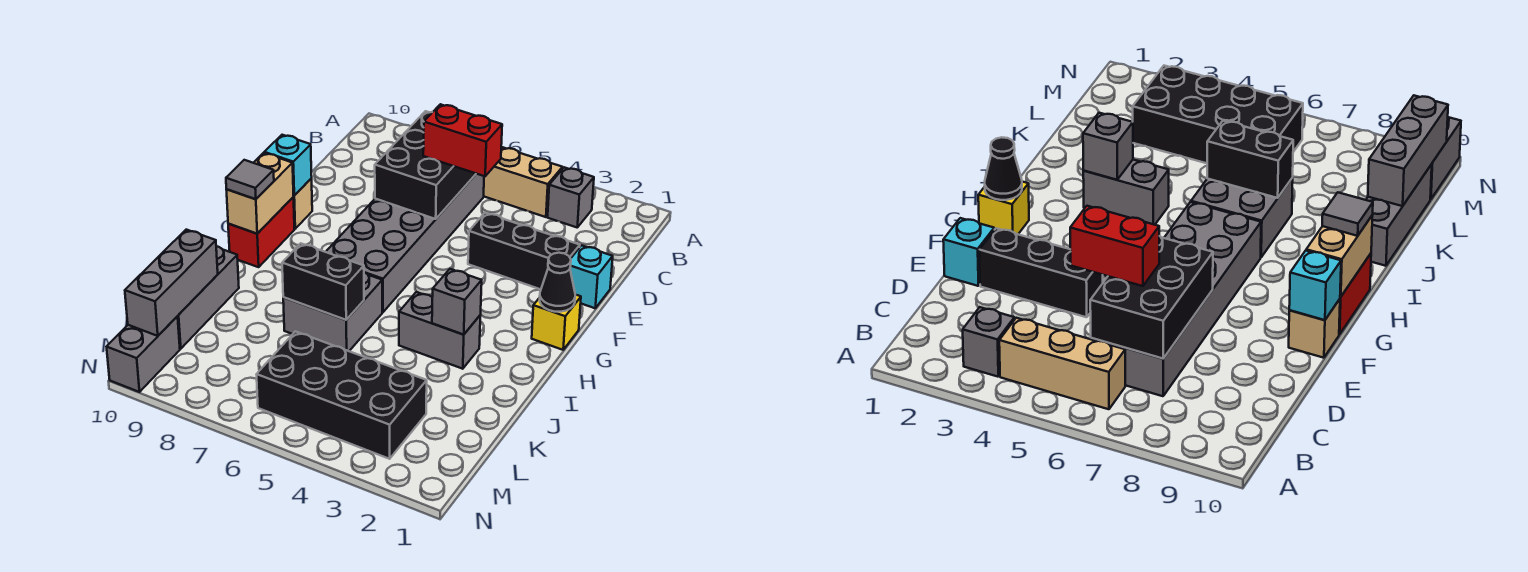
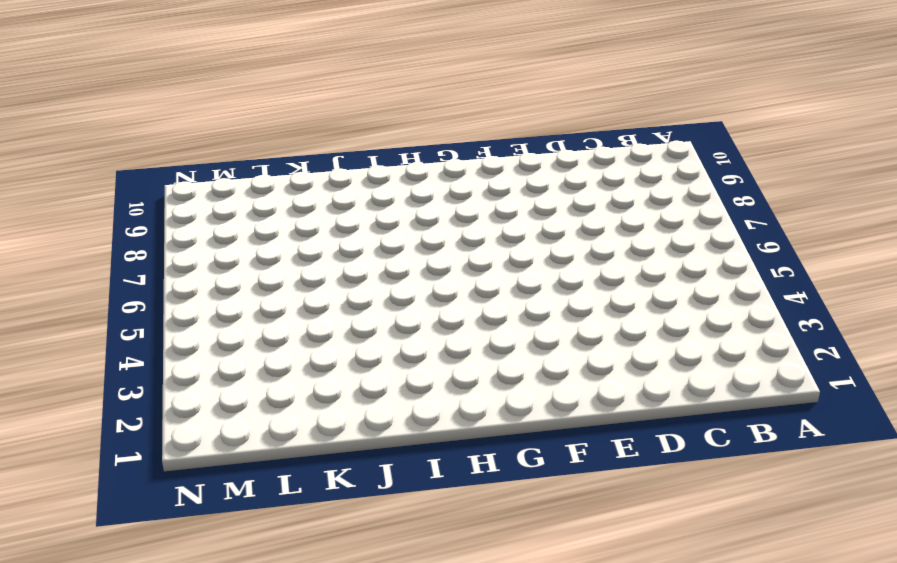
none -> grey brick B3 level 1
none -> tan brick B4:B6 level 1
none -> grey brick C6:H7 level 1

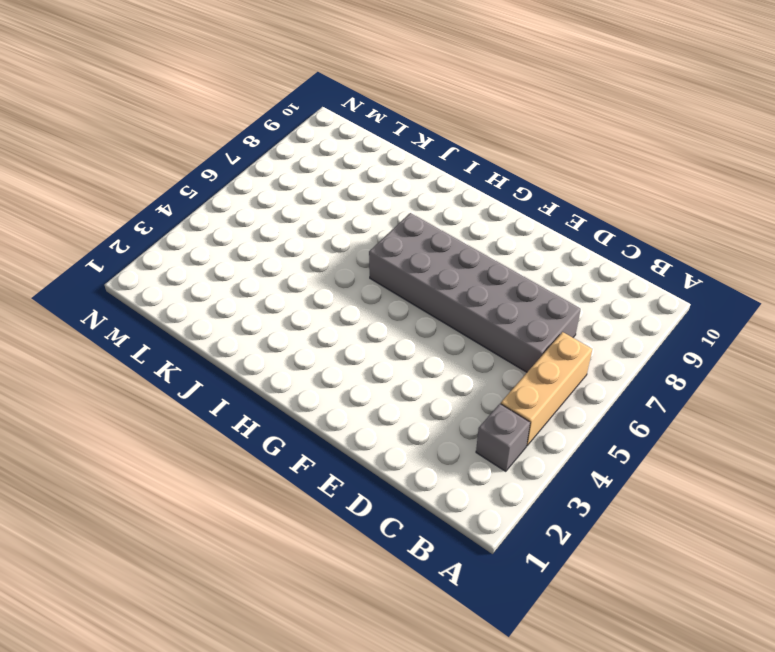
none -> cyan brick E1 level 1
none -> black brick E2:E4 level 1
none -> tan brick F10 level 1

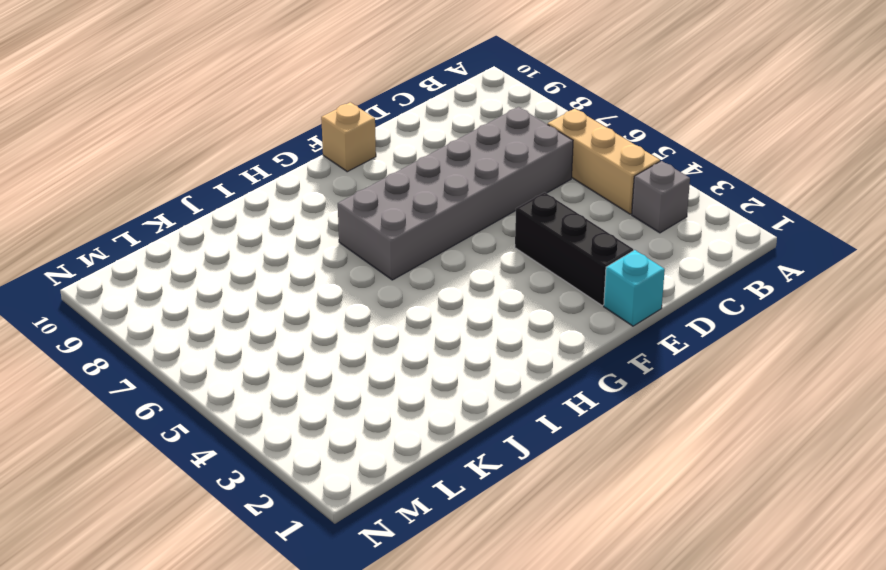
none -> yellow brick G1 level 1
none -> red brick G10:H10 level 1
none -> grey brick I3:I4 level 1

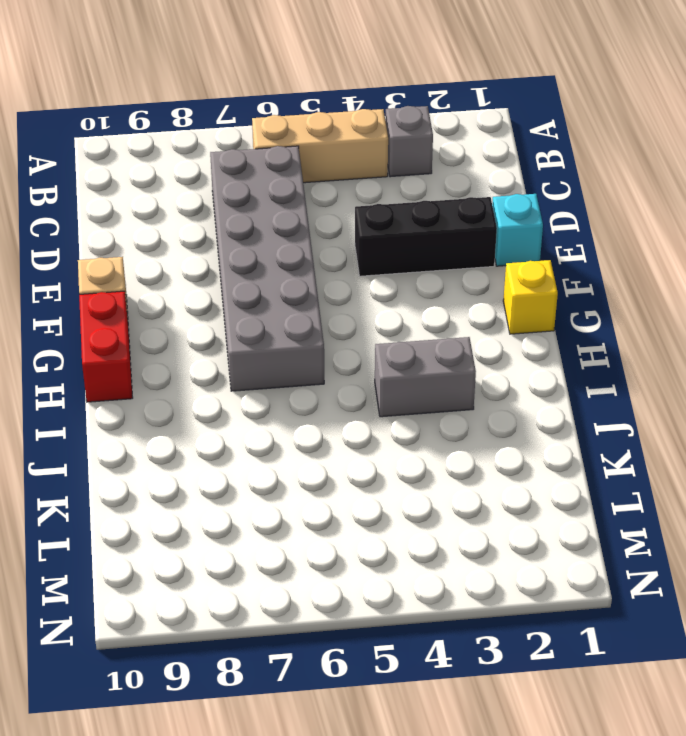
none -> grey brick I6:J7 level 1
none -> grey brick J10:L10 level 1
none -> black brick L3:M6 level 1

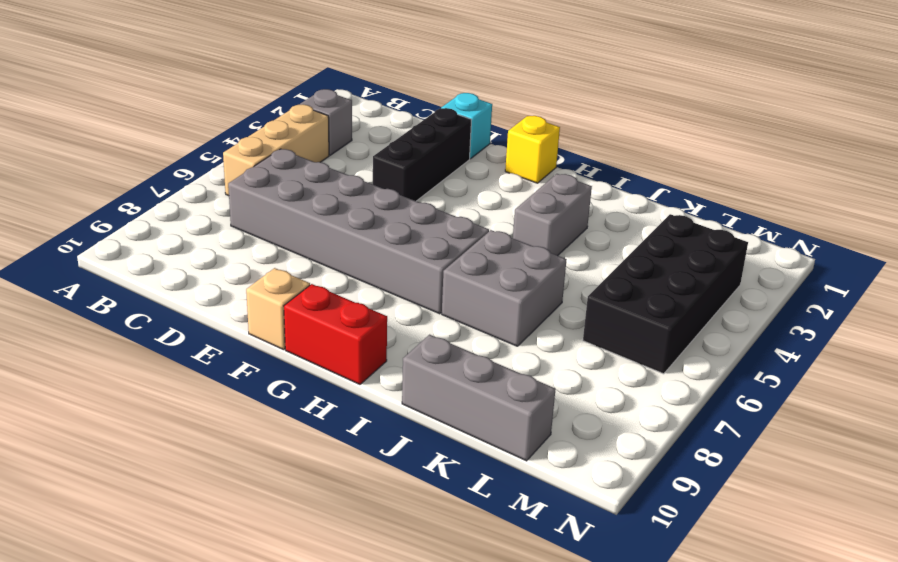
none -> grey brick M10:N10 level 1
none -> black brick C6:E7 level 2
none -> cyan brick F10 level 2

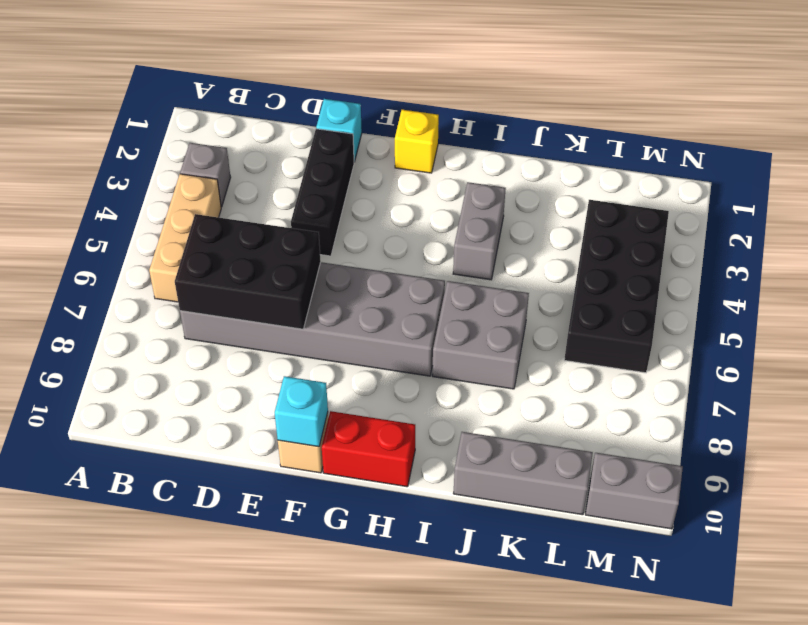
none -> black cone G1 level 2
none -> tan brick G10:H10 level 2
none -> grey brick I3 level 2

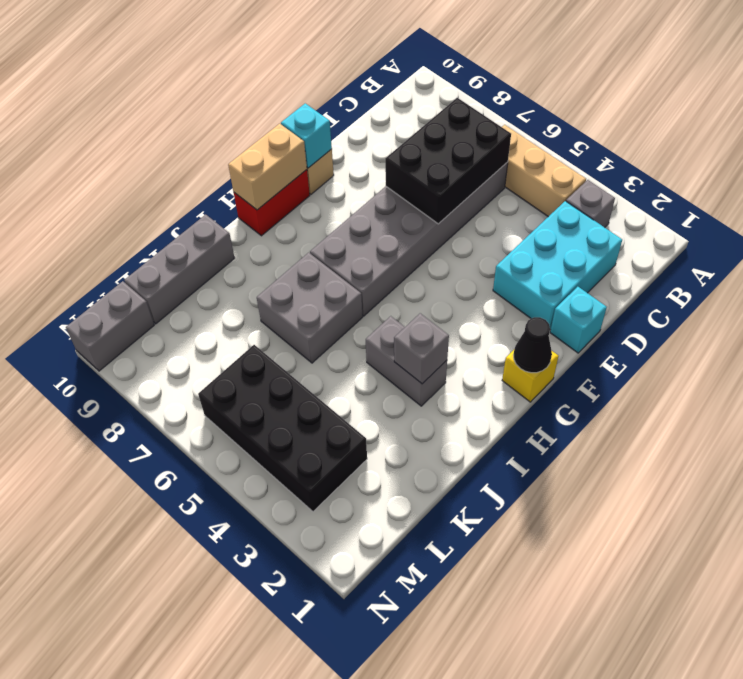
cyan brick C2:E3 level 1 -> black brick E2:E4 level 1
none -> black brick J6:J7 level 2
none -> grey brick K10:M10 level 2
none -> red brick D5:D6 level 3

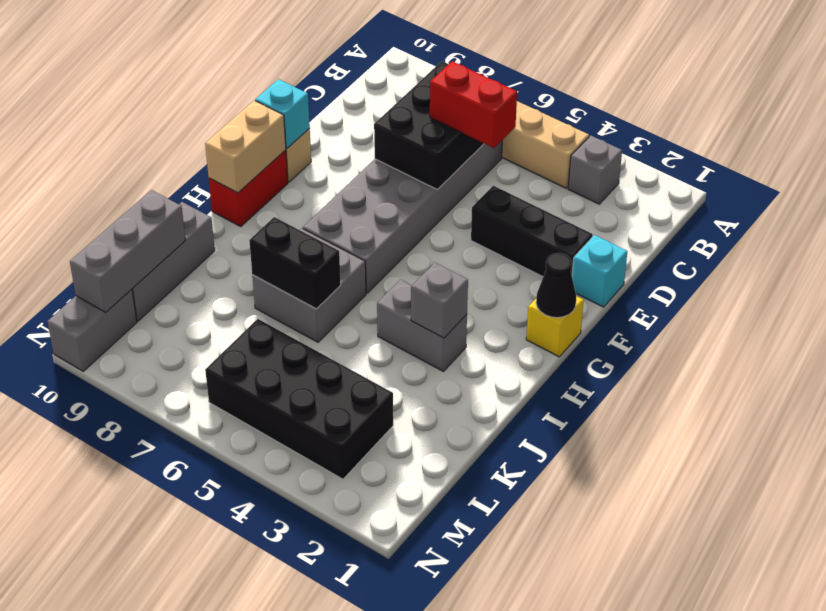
none -> grey tile H10 level 3

